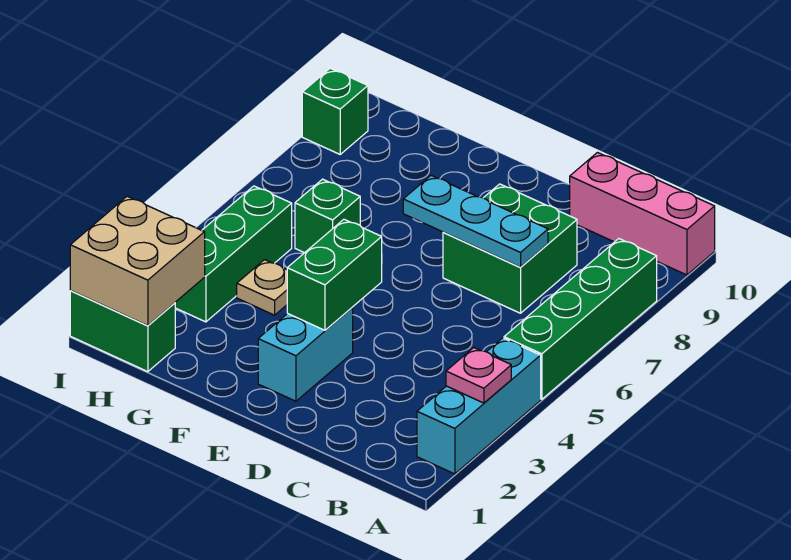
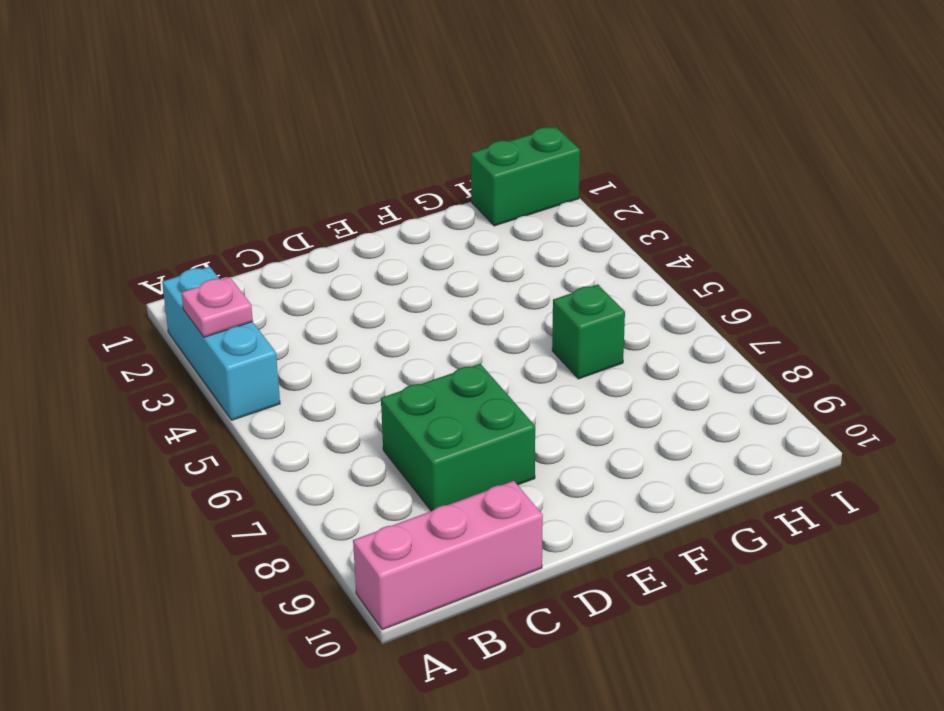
none -> green brick A5:A8 level 1
none -> cyan brick E2:E3 level 1
none -> tan plate G4 level 1

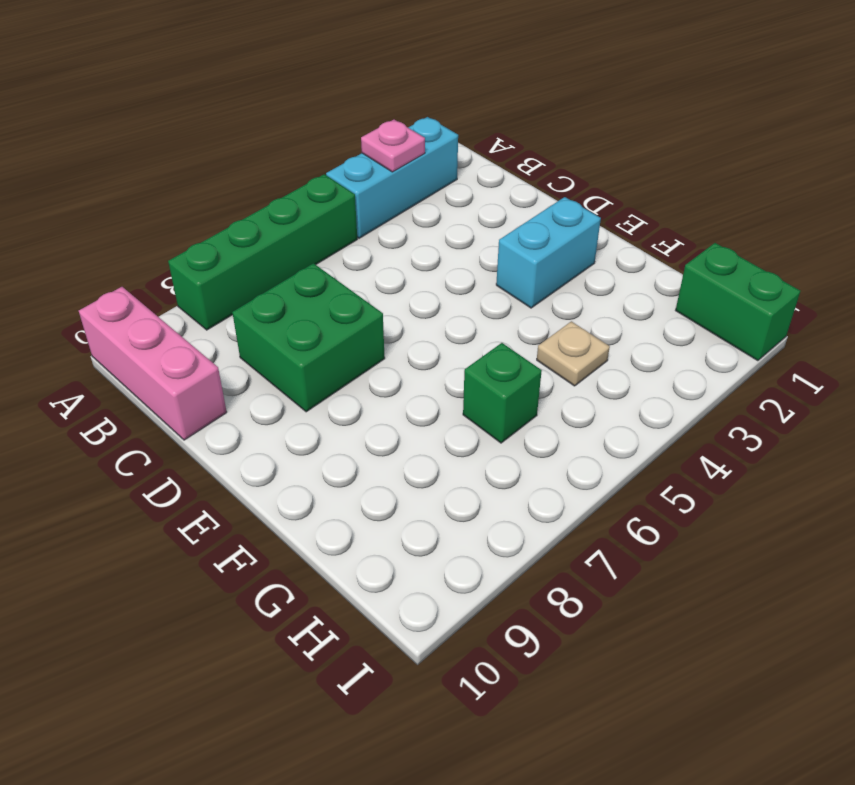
none -> green brick H3:H5 level 1
none -> green brick I9 level 1
none -> cyan plate C7:E7 level 2

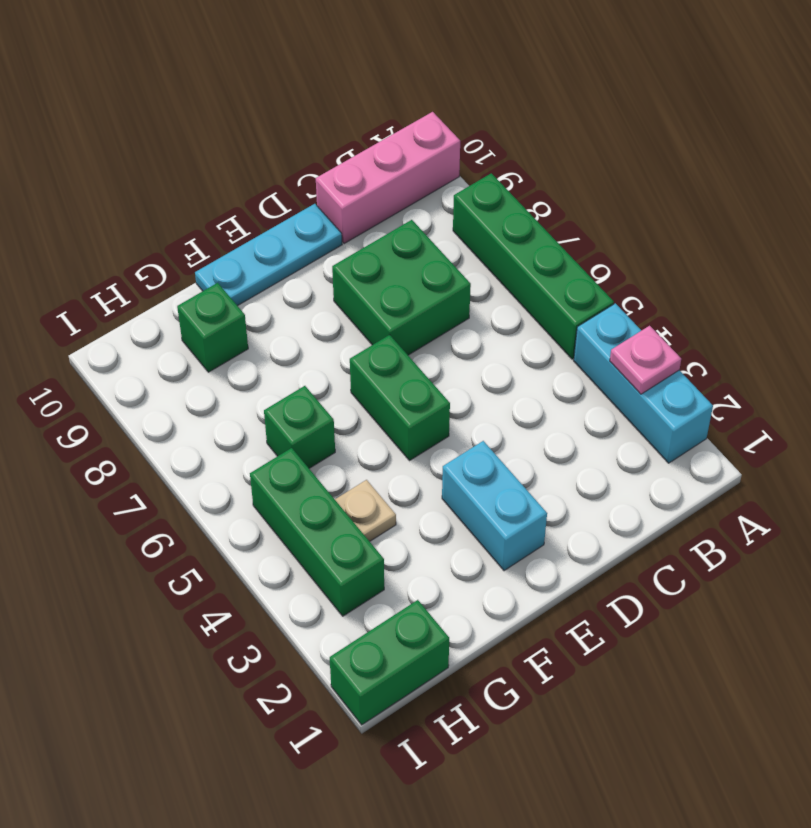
cyan plate D10:F10 level 1 -> cyan plate C7:E7 level 2
green brick E5:E6 level 1 -> green brick E3:E4 level 2
green brick G9 level 1 -> green brick I9 level 1
none -> tan brick H1:I2 level 2

